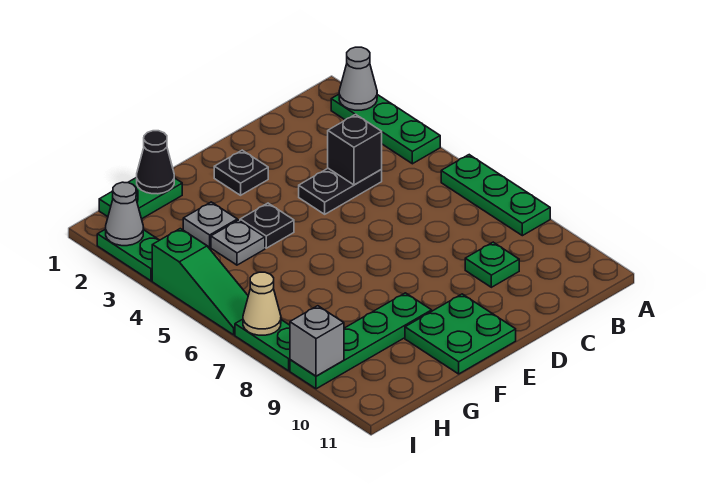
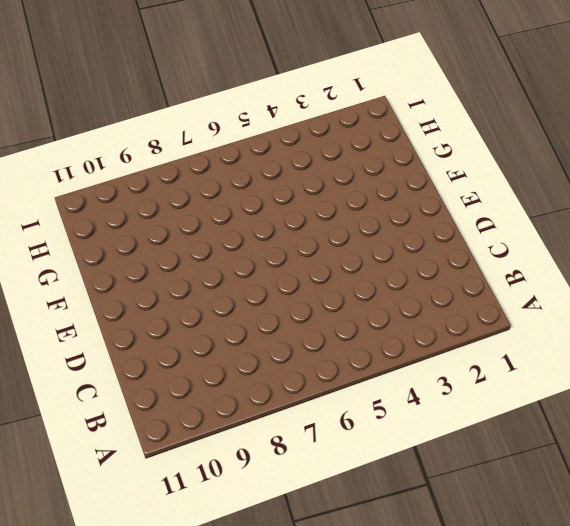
none -> green plate A2:A4 level 1
none -> green plate A6:A8 level 1
none -> black plate C4:D4 level 1

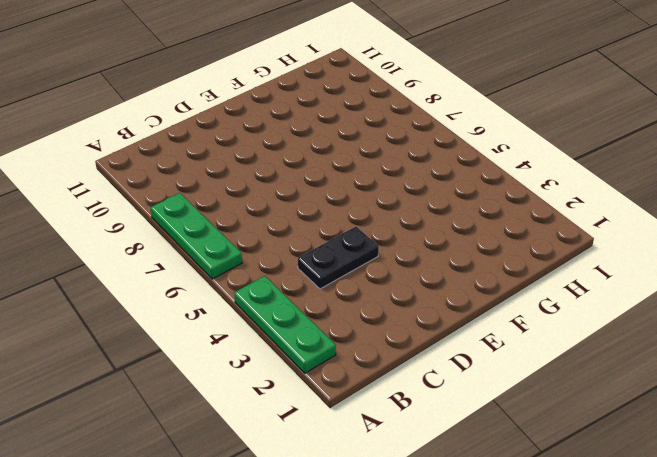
none -> green plate C9 level 1
none -> black plate E2 level 1
none -> green plate E10:F11 level 1

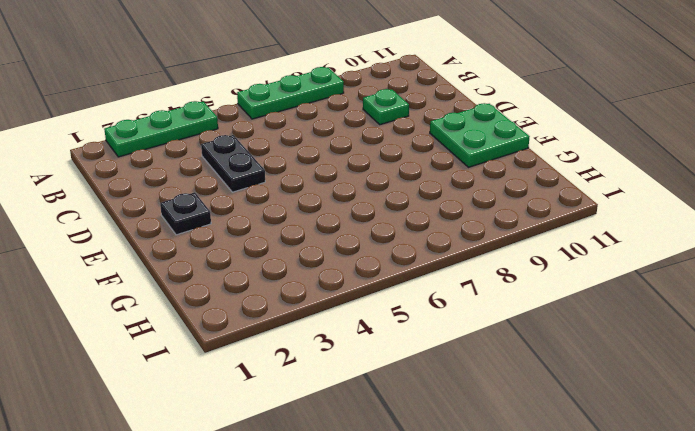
none -> black plate F4 level 1
none -> green plate F9:I9 level 1
none -> green plate G1:H1 level 1

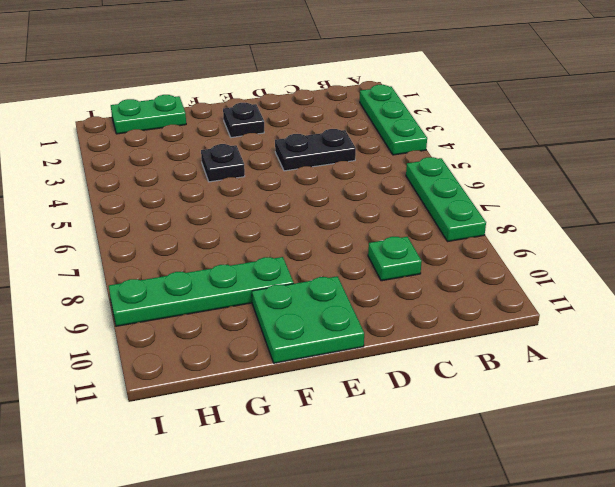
none -> grey plate G3 level 1
none -> grey plate G4 level 1
none -> green plate I2:I3 level 1

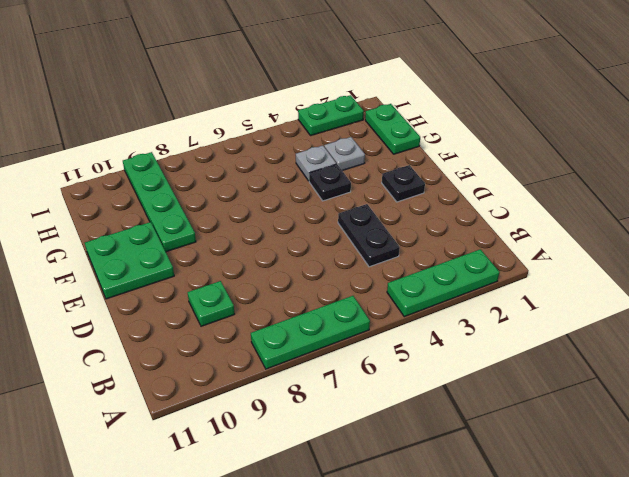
none -> green slope I4:I6 level 1 top 4
none -> green plate I7:I8 level 1
none -> grey cone A2 level 2

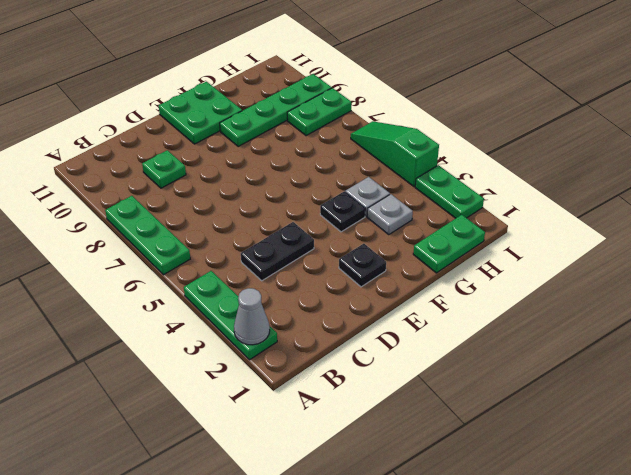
green plate H8:I8 level 1 -> green plate I7:I8 level 1
none -> black brick C4 level 2
none -> black cone G1 level 2
none -> grey cone I2 level 2

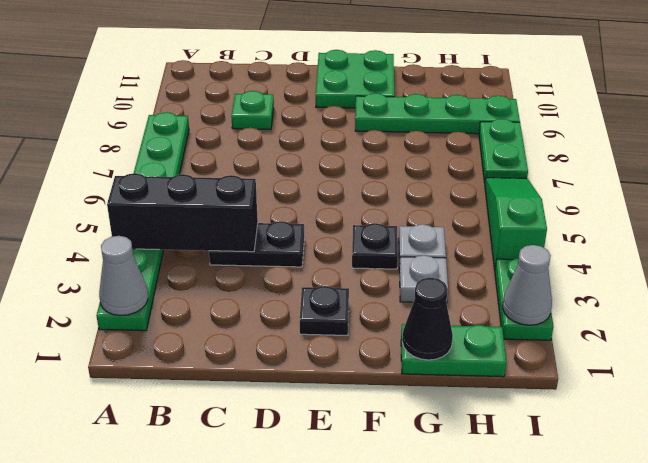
black brick A4:C4 level 2 -> black brick C4 level 2
none -> tan cone I7 level 2
none -> grey brick I9 level 2

